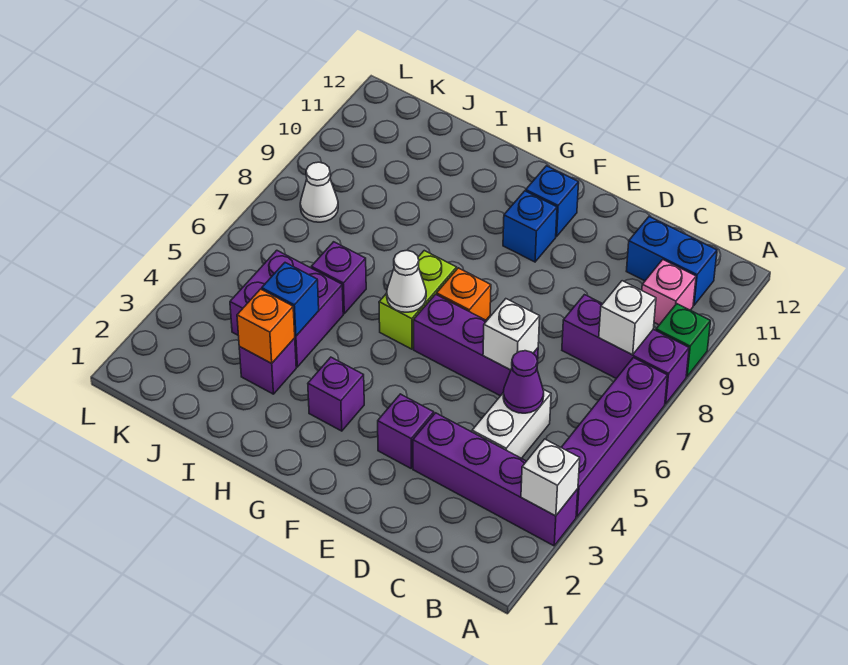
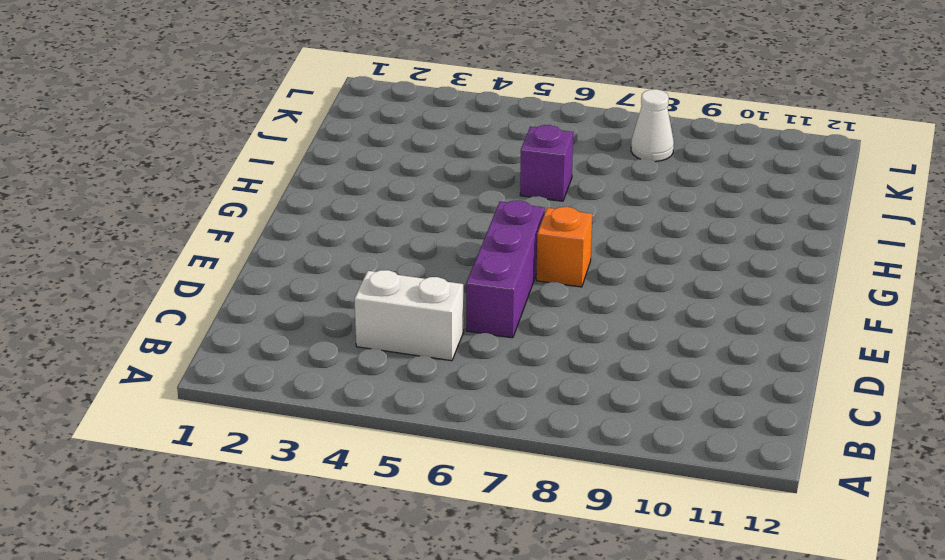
none -> purple brick A3:D3 level 1
none -> purple brick A4:A7 level 1
none -> purple brick A8:C8 level 1

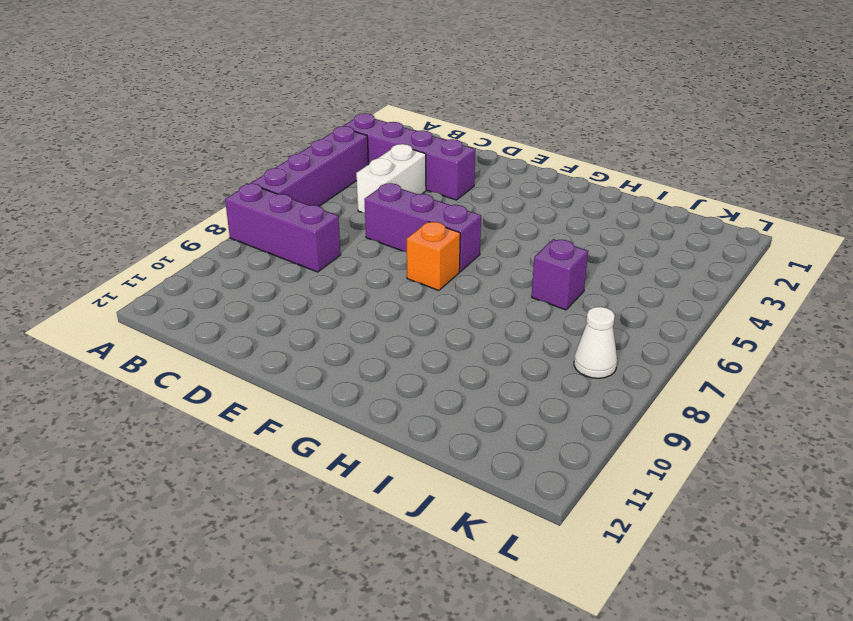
none -> green brick A9 level 1
none -> pink brick B10 level 1
none -> blue brick B11:C11 level 1

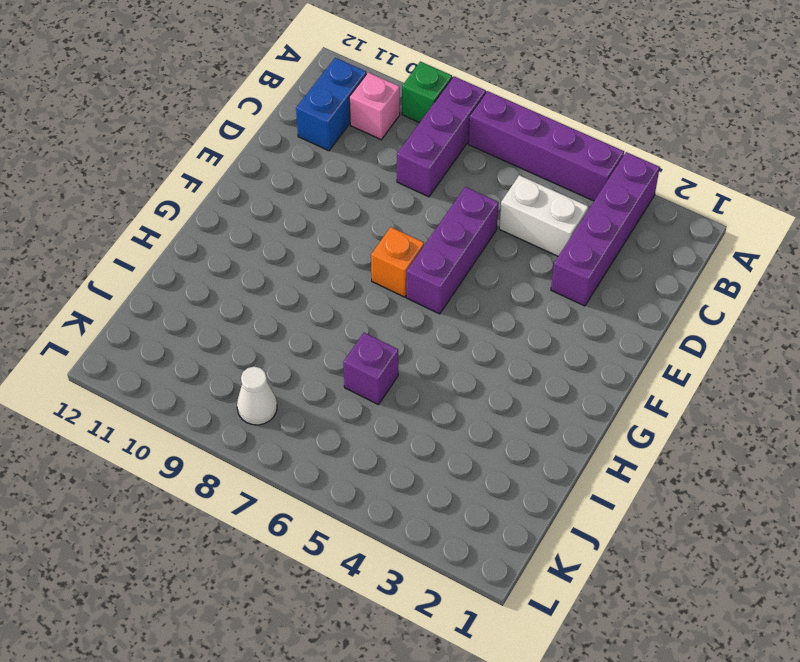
none -> purple brick E3 level 1
none -> blue brick F10 level 1
none -> blue brick F11 level 1

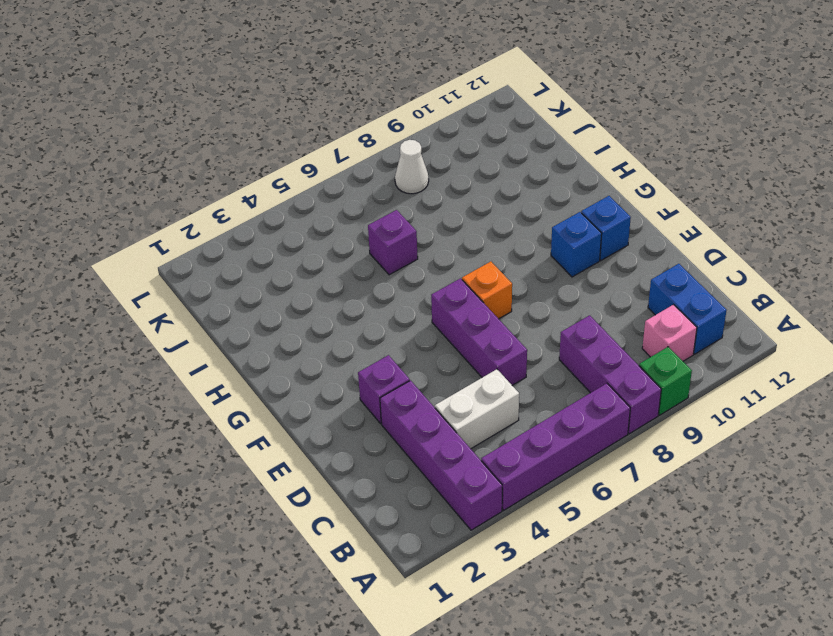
none -> purple brick G3 level 1
none -> lime brick G6:G7 level 1
none -> purple brick I3 level 1

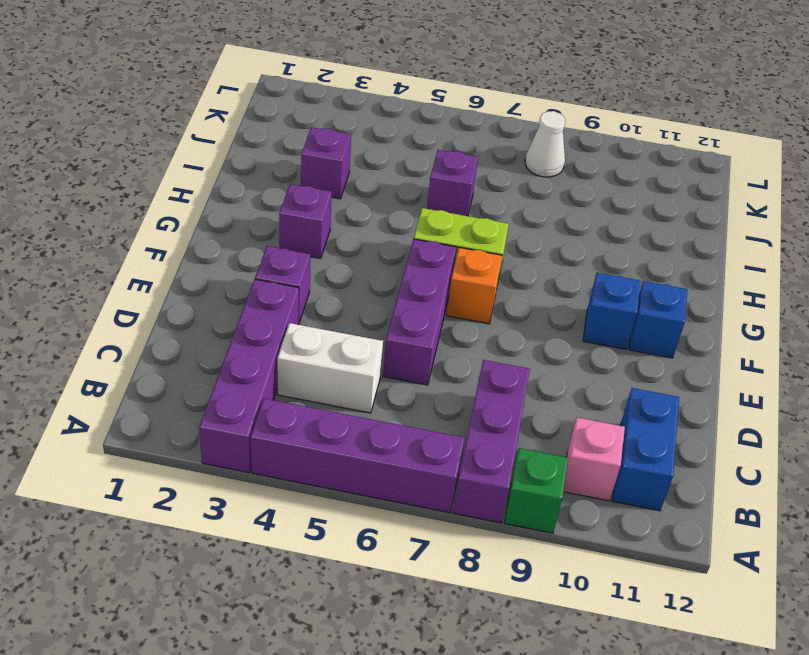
none -> purple brick I4:J5 level 1
none -> white brick A3 level 2
none -> white brick B8 level 2

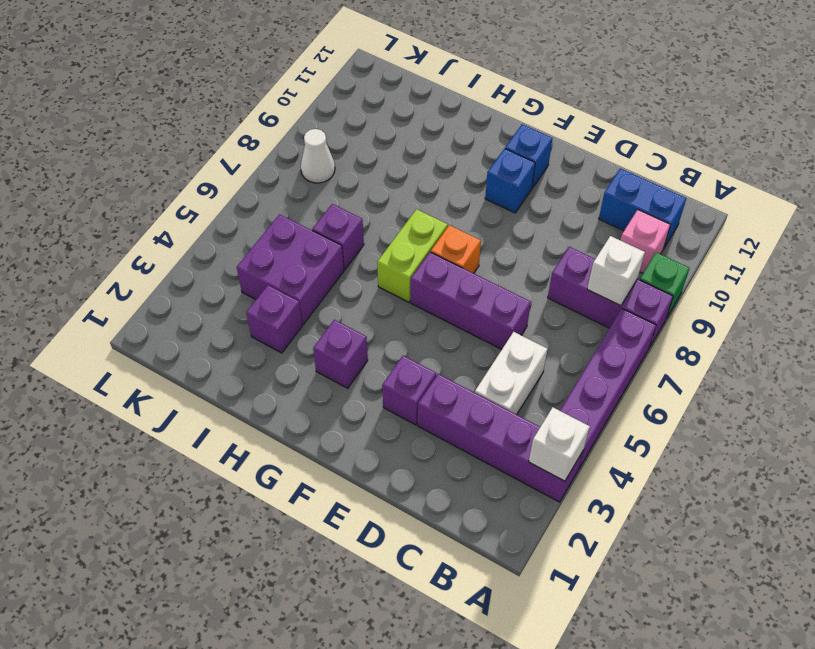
none -> purple cone C5 level 2
none -> white brick D6 level 2
none -> white cone G6 level 2

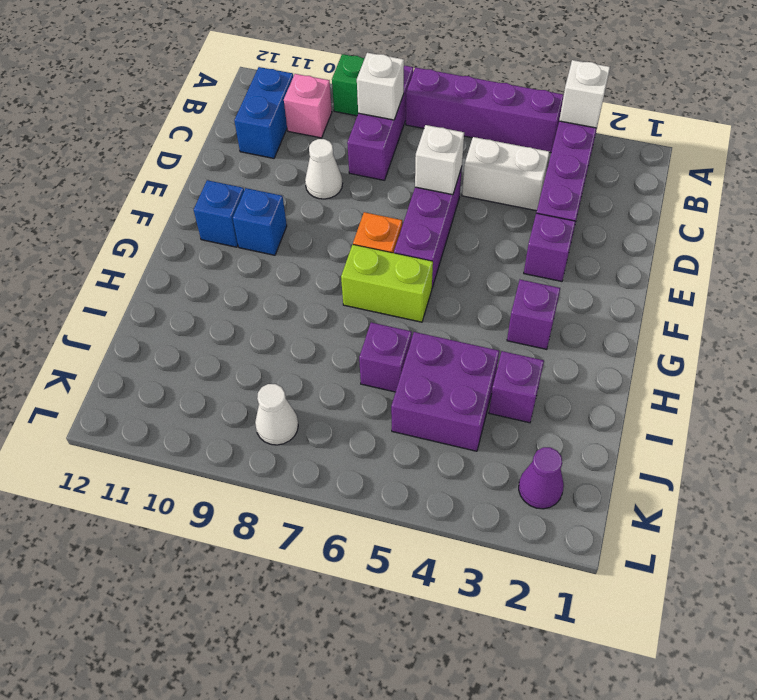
white cone D9 level 1 -> white cone G6 level 2
purple cone K2 level 1 -> purple cone C5 level 2
none -> orange brick I3 level 2
none -> blue brick I4 level 2

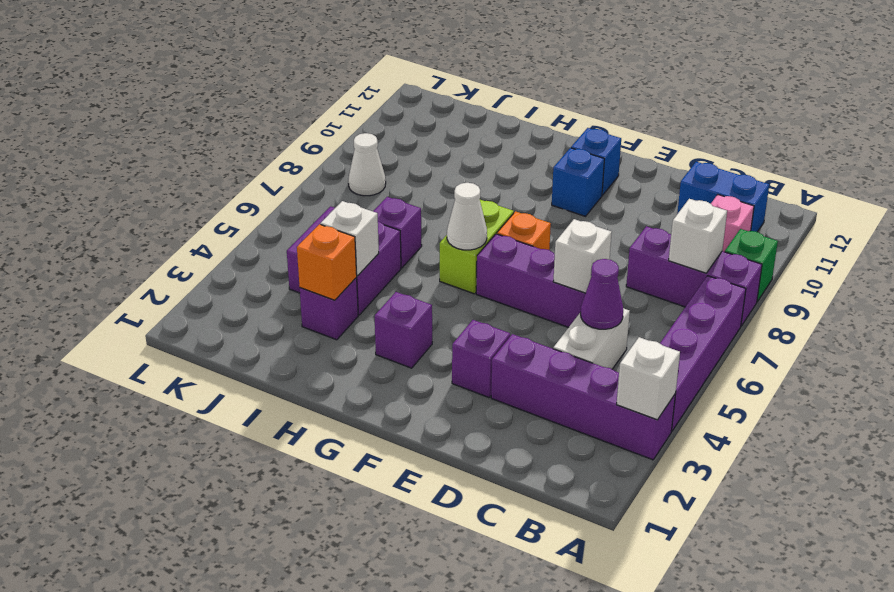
white brick I4 level 2 -> blue brick I4 level 2

